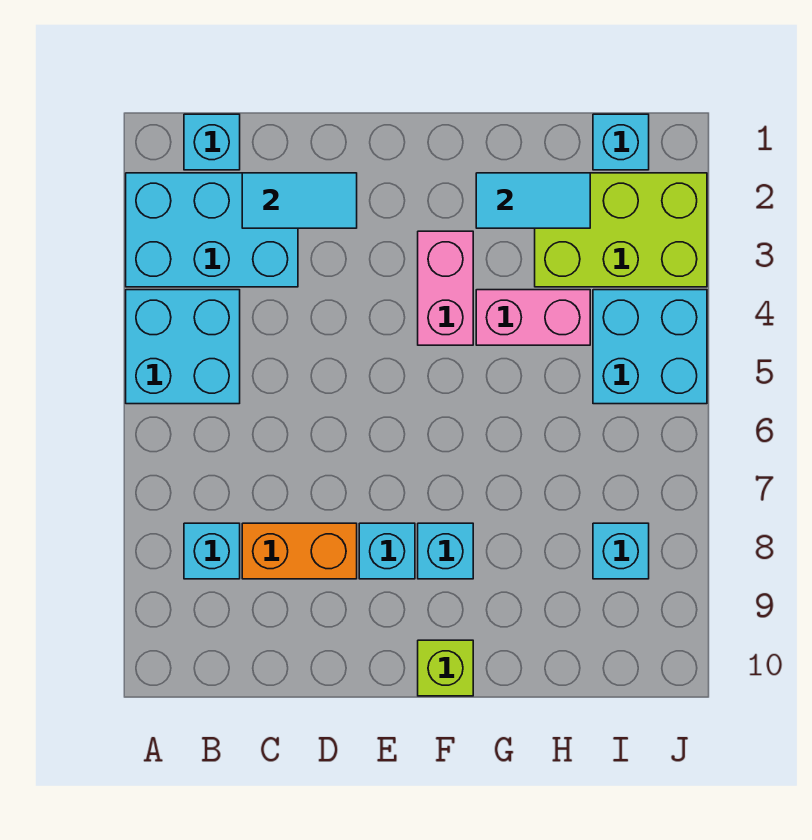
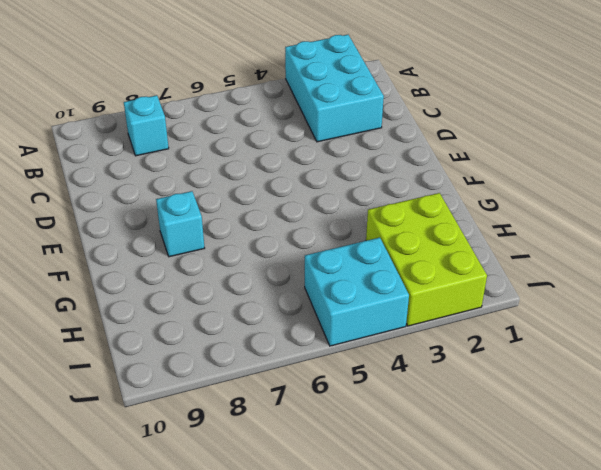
none -> cyan brick A4:B5 level 1
none -> cyan brick B1 level 1
none -> orange brick C8:D8 level 1

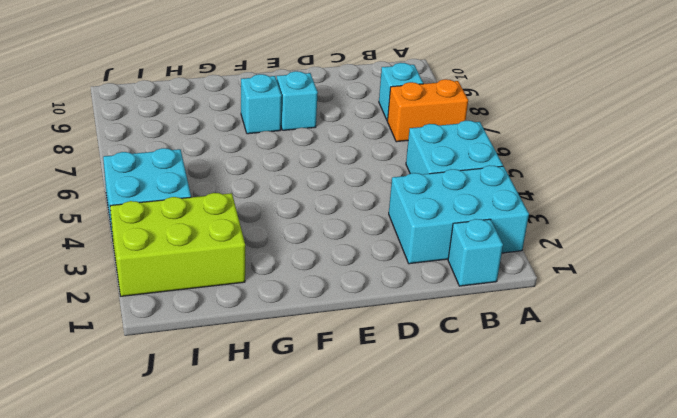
orange brick A7:B7 level 1 -> orange brick C8:D8 level 1
none -> pink brick F3:F4 level 1
none -> lime brick F10 level 1
none -> pink brick G4:H4 level 1

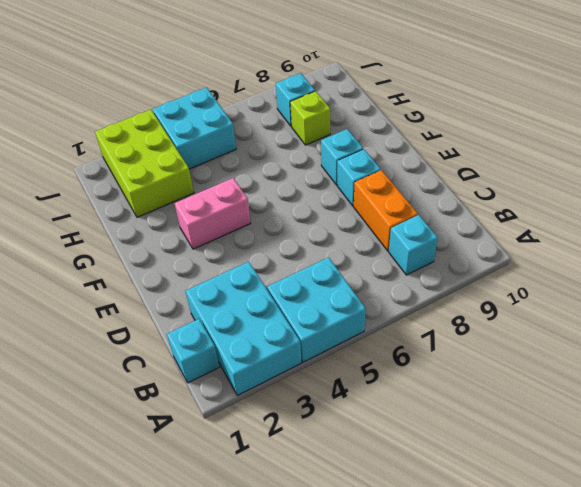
lime brick H8 level 1 -> lime brick F10 level 1
none -> pink brick G4:H4 level 1
none -> cyan brick I1 level 1
none -> cyan tile C2:D2 level 2

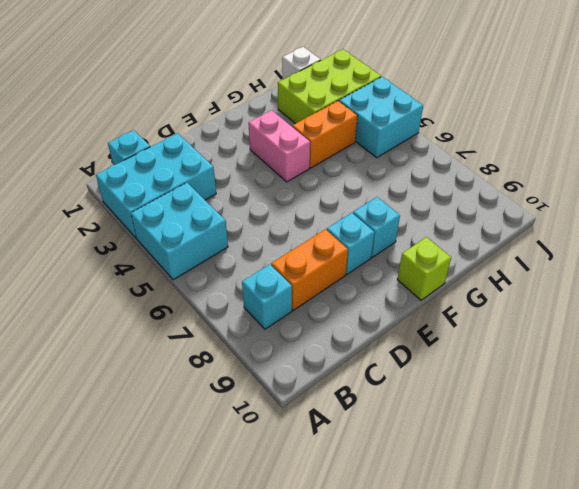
orange brick G4:H4 level 1 -> pink brick G4:H4 level 1
white brick I1 level 1 -> cyan brick I1 level 1
none -> cyan brick I8 level 1
none -> cyan tile C2:D2 level 2
none -> cyan tile G2:H2 level 2

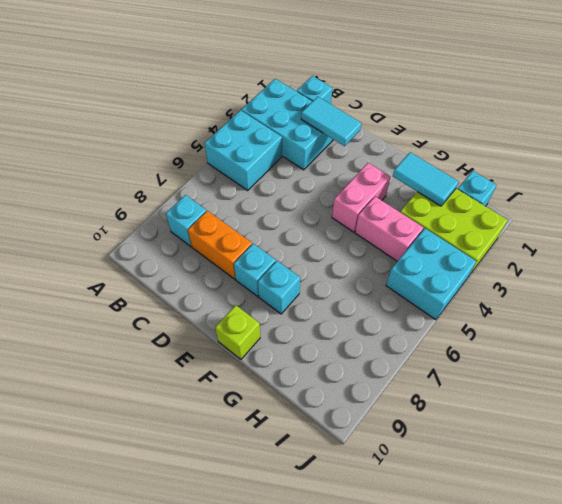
none -> cyan brick I8 level 1

